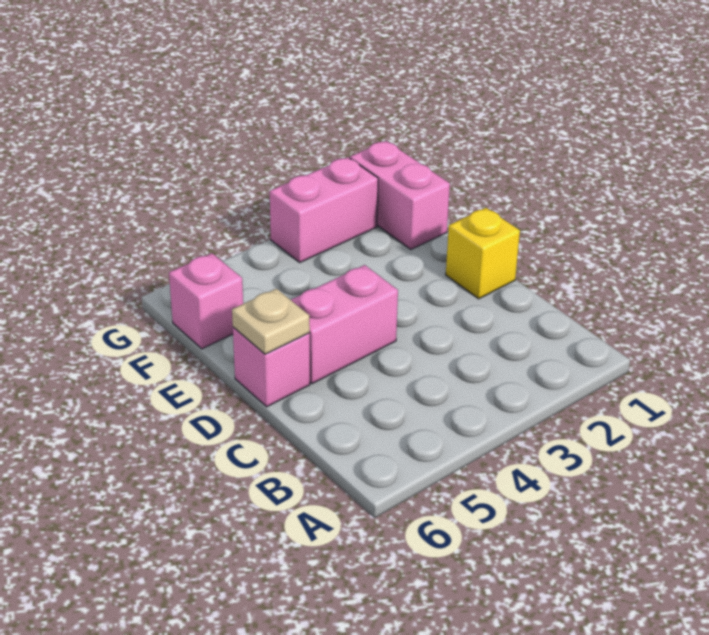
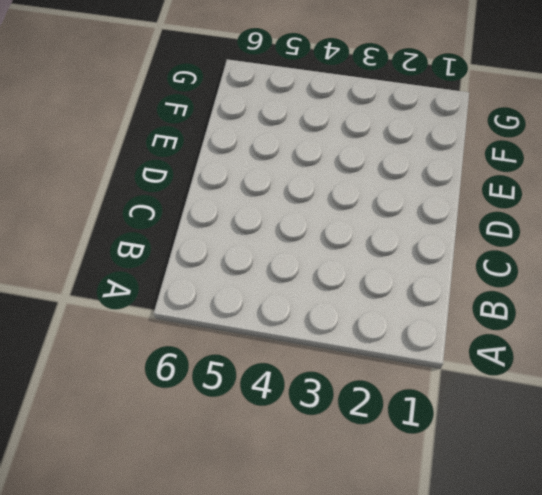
none -> yellow brick D1 level 1
none -> pink brick D4:D5 level 1

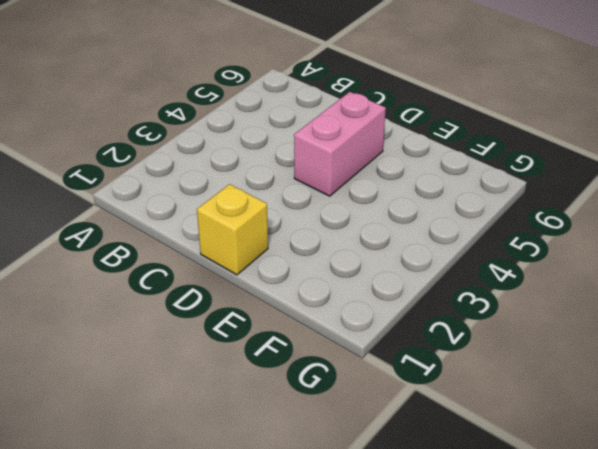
none -> pink brick D6 level 1
none -> pink brick F1:G1 level 1

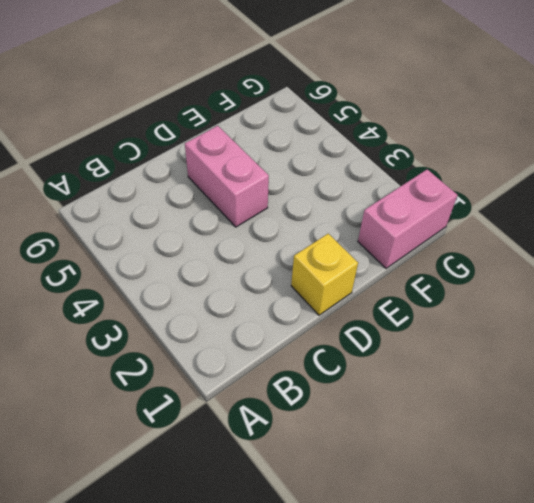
none -> pink brick D6 level 1
none -> pink brick F6 level 1

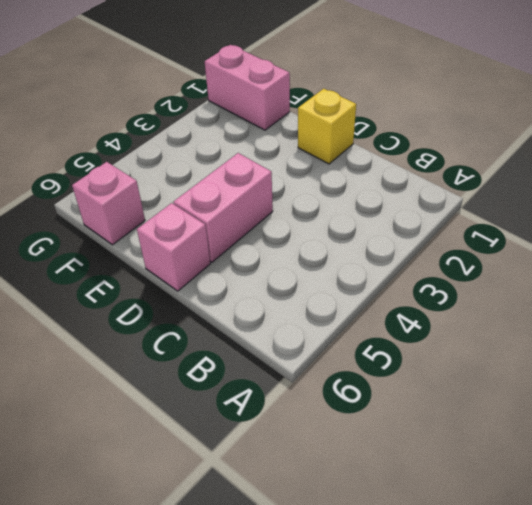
none -> pink brick G2:G3 level 1
none -> tan plate D6 level 2

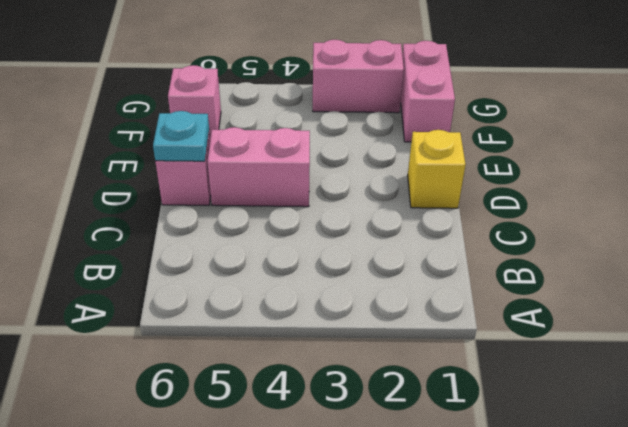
cyan plate D6 level 2 -> tan plate D6 level 2

